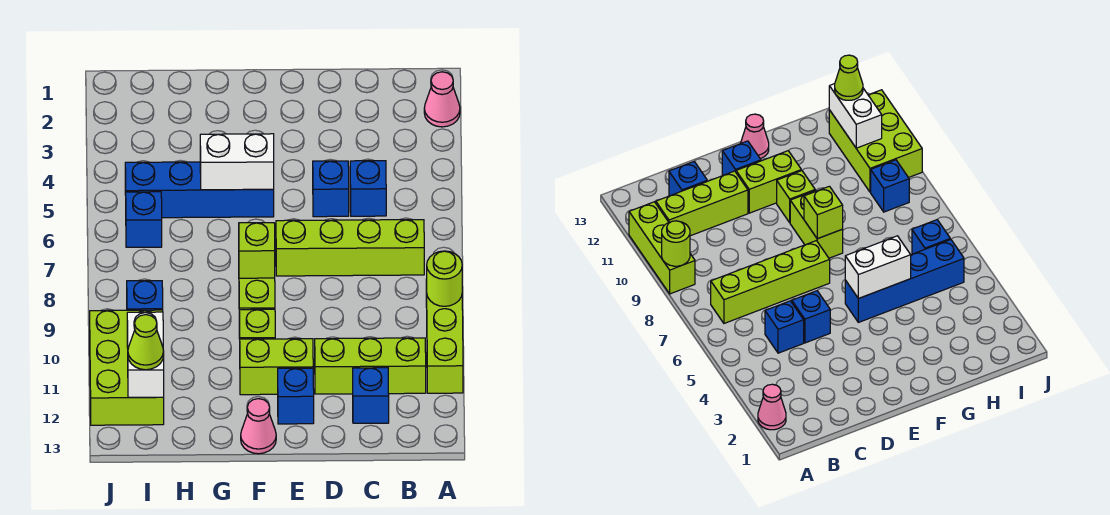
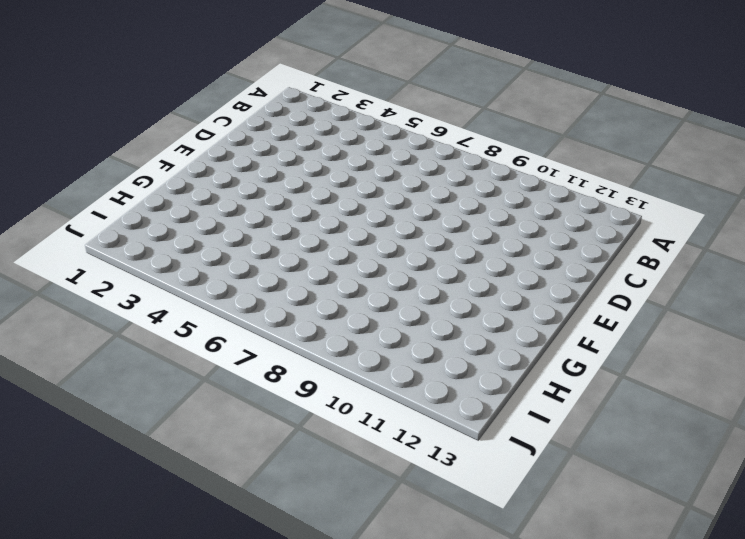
none -> pink cone A2 level 1
none -> lime brick A9:A11 level 1
none -> lime brick B7:E7 level 1

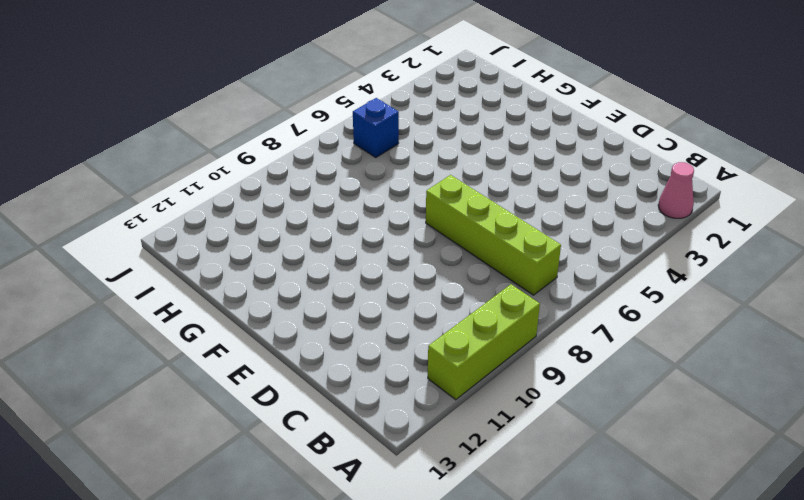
none -> lime brick B11:D11 level 1
none -> blue brick C5 level 1
none -> blue brick C12 level 1

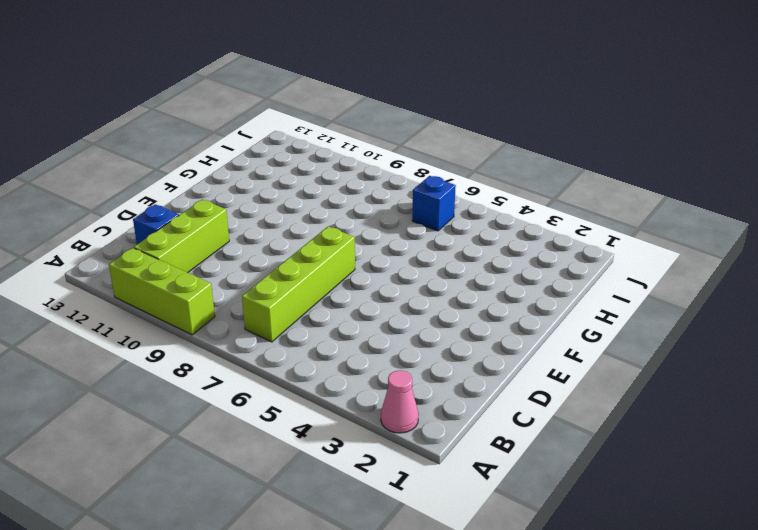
none -> blue brick C5 level 1
none -> blue brick D5 level 1
none -> lime brick E11:F11 level 1

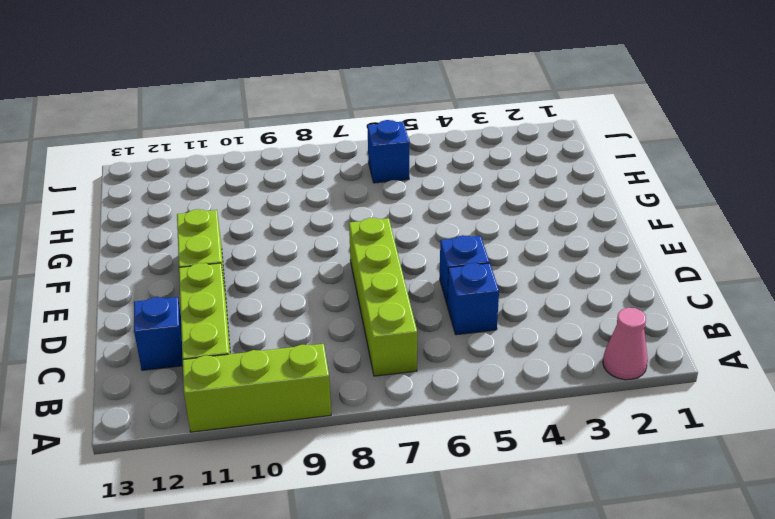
none -> blue brick E12 level 1
none -> blue brick F5:I5 level 1
none -> lime brick F8:F9 level 1

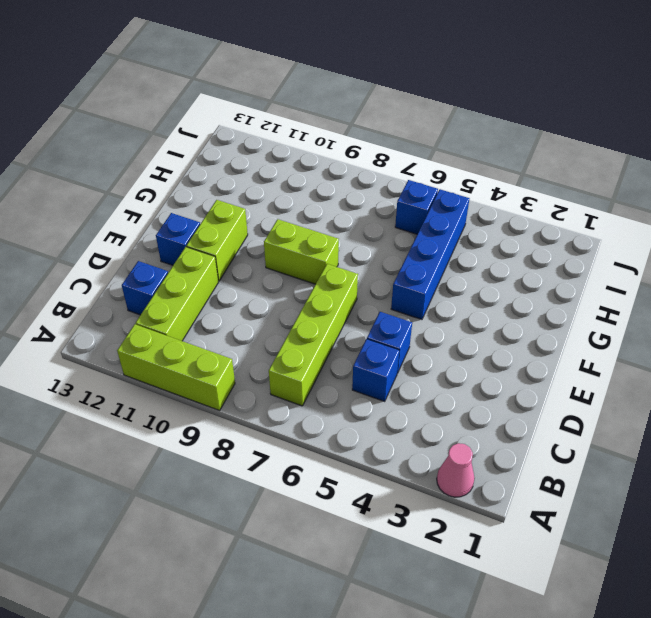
none -> lime brick F10 level 1
none -> pink cone F13 level 1
none -> blue brick I9 level 1

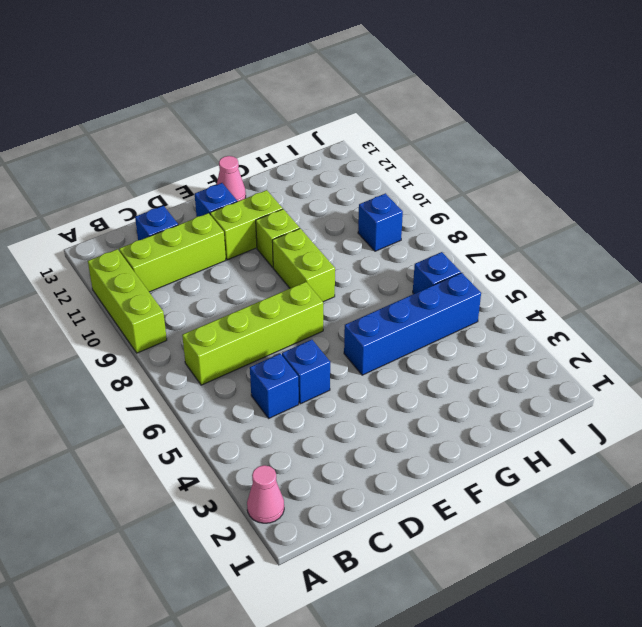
none -> lime brick I10:J12 level 1
none -> lime round brick A9 level 2
none -> white brick F5:G5 level 2

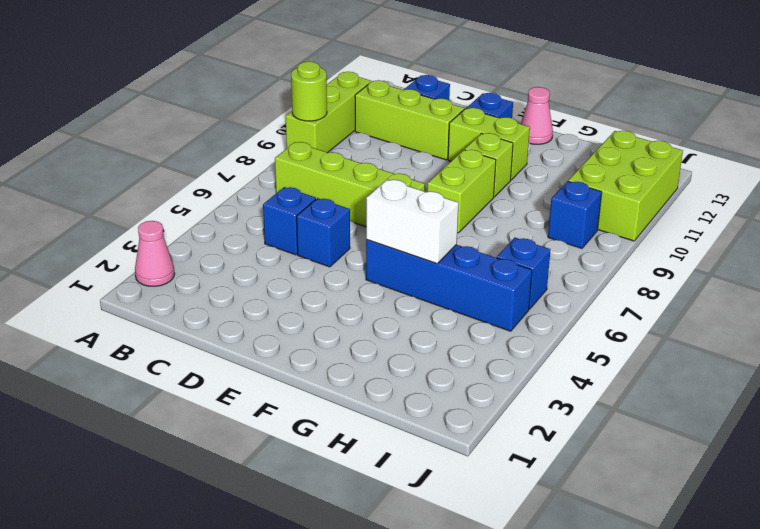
none -> lime brick F8 level 2
none -> white brick I11:I12 level 2
none -> lime cone I12 level 3

